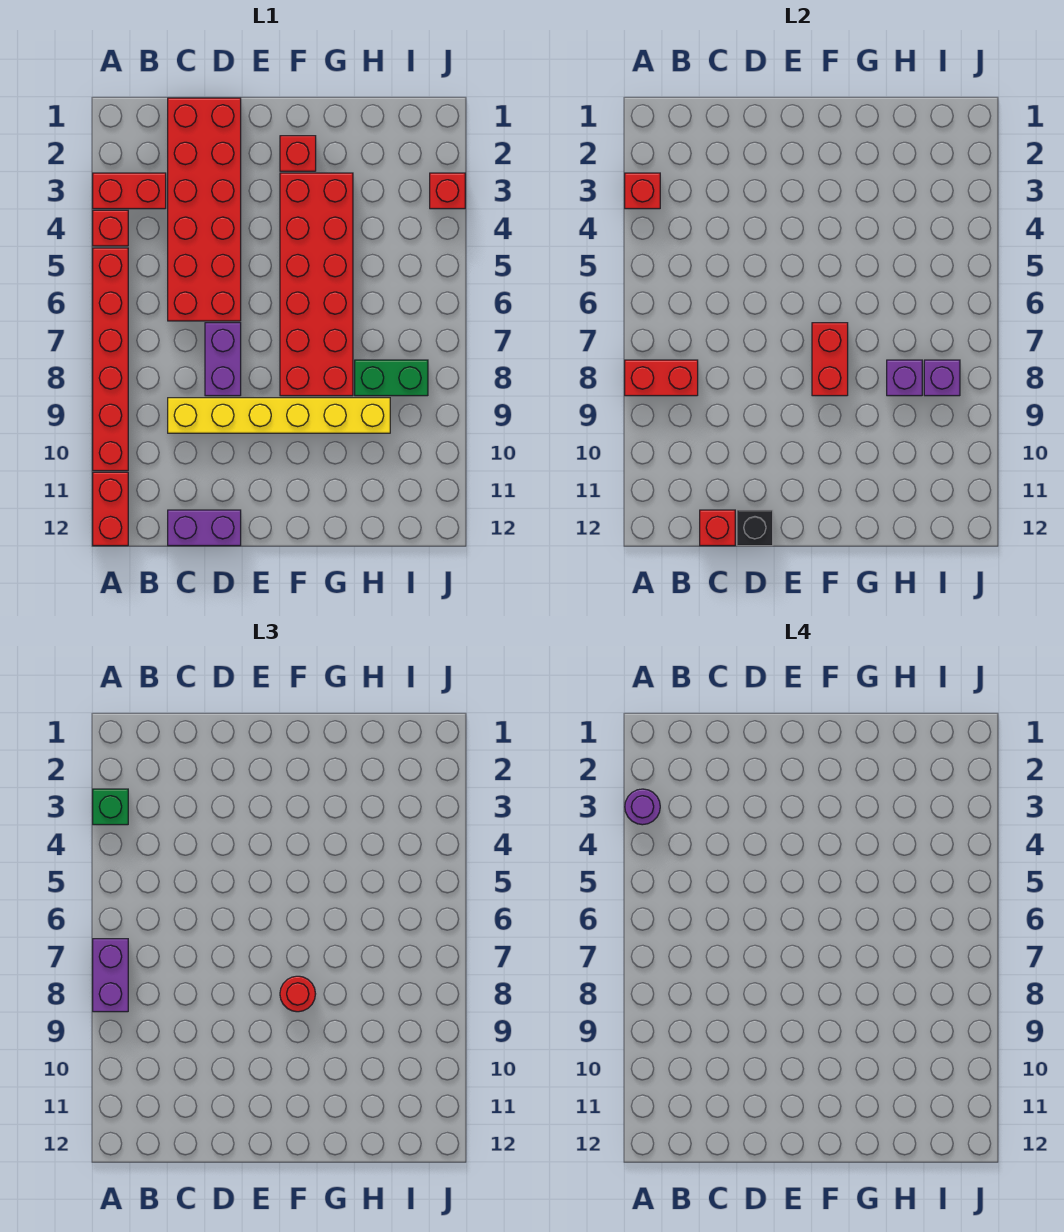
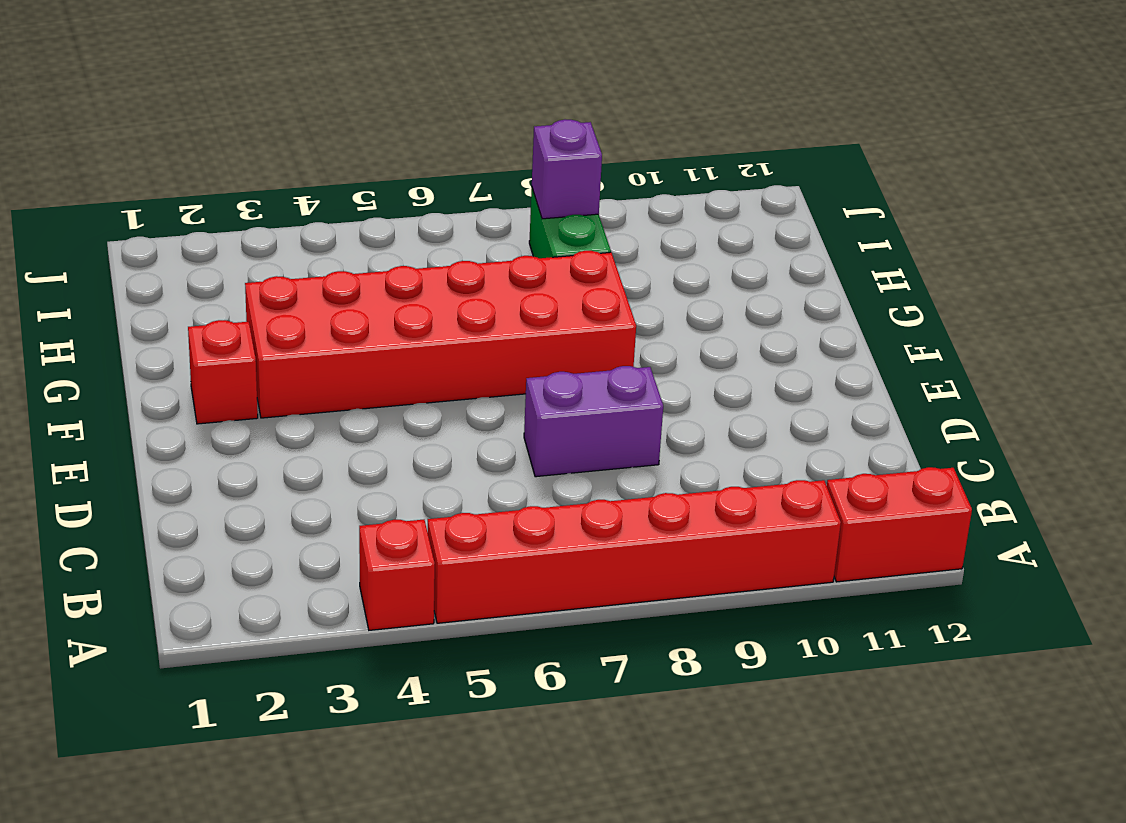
none -> red brick A3:B3 level 1
none -> red brick C1:D6 level 1
none -> yellow brick C9:H9 level 1

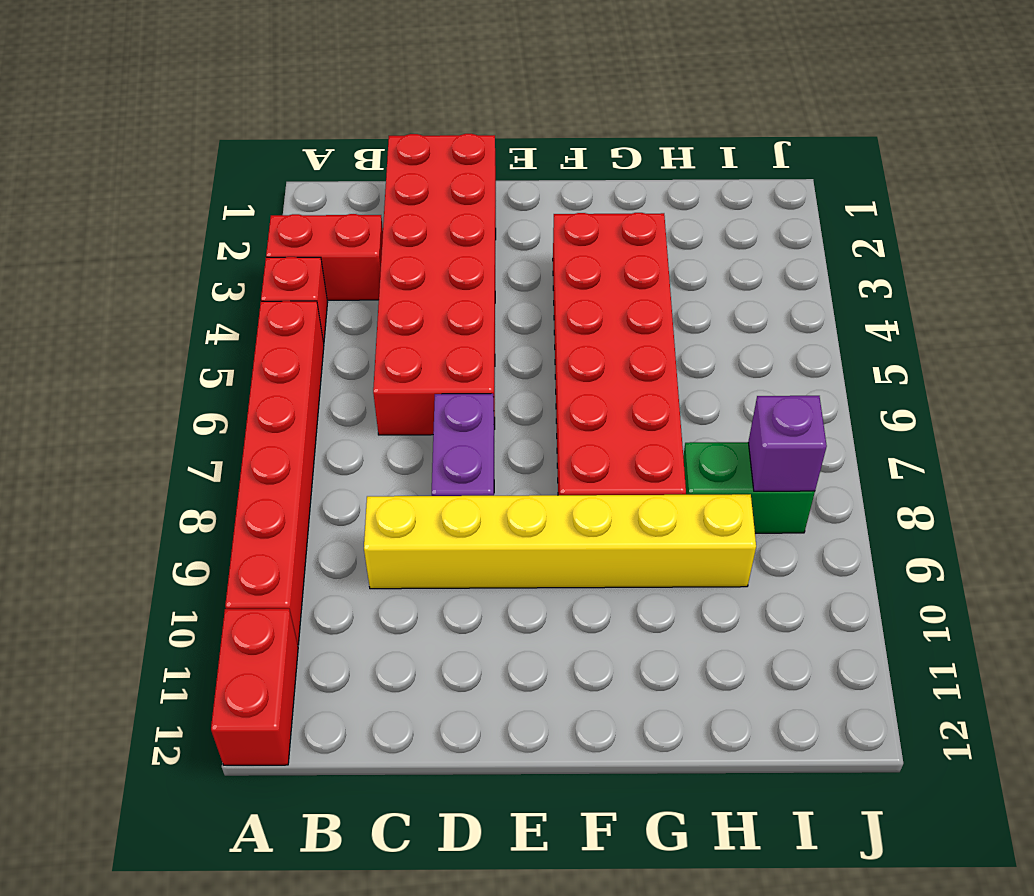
none -> purple brick C12:D12 level 1
none -> red brick F2 level 1
none -> red brick J3 level 1

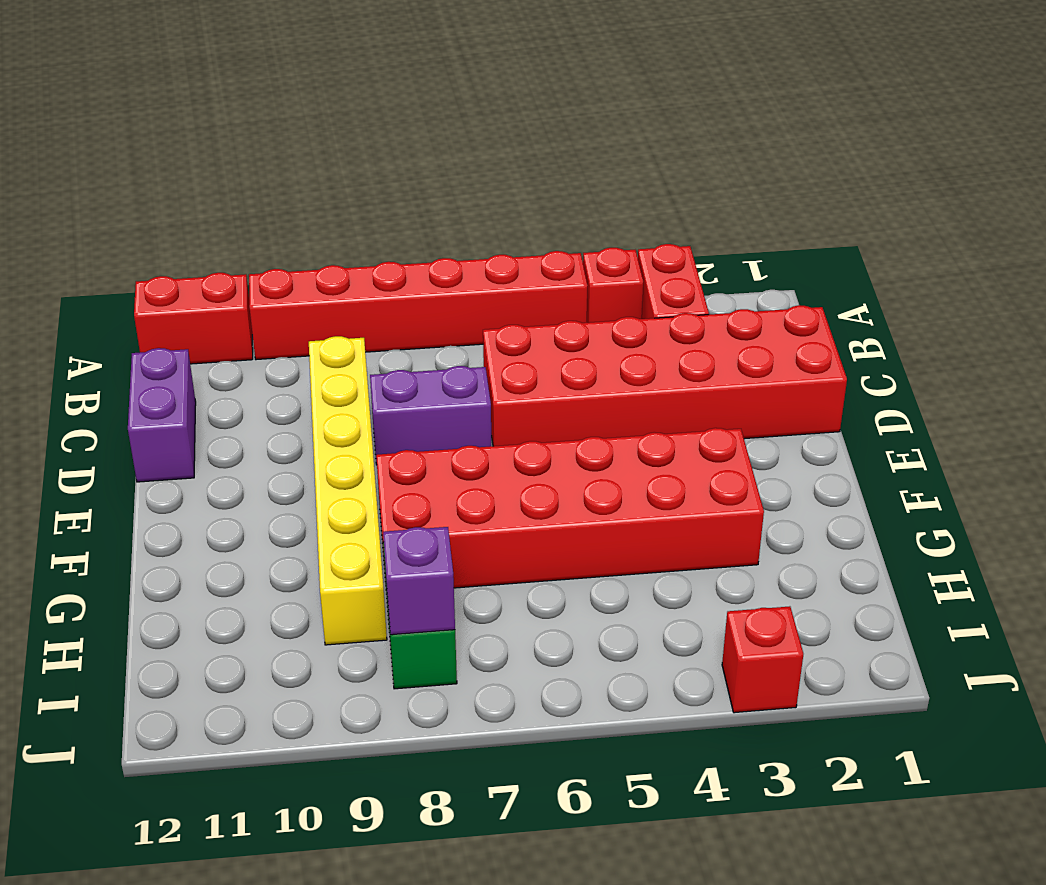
none -> red brick F2 level 1
none -> red brick A3 level 2
none -> red brick A8:B8 level 2

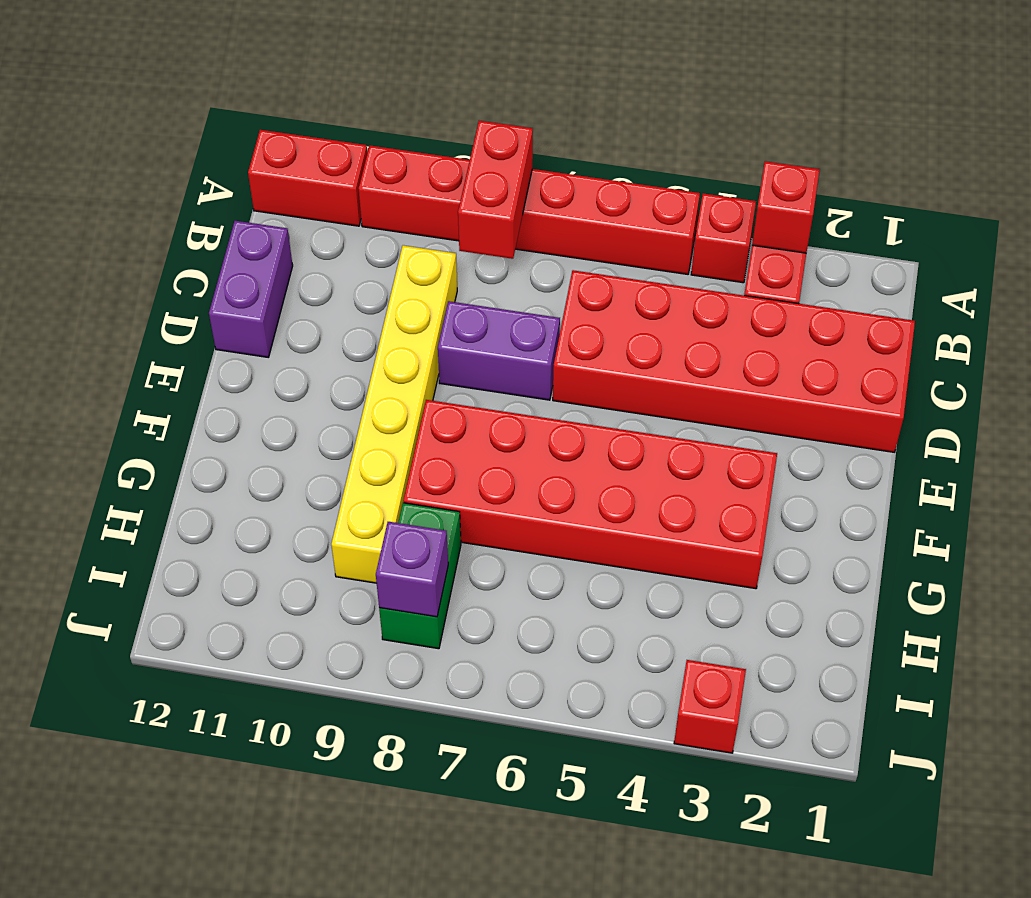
none -> red brick F2 level 1
none -> red brick C12 level 2
none -> black brick D12 level 2

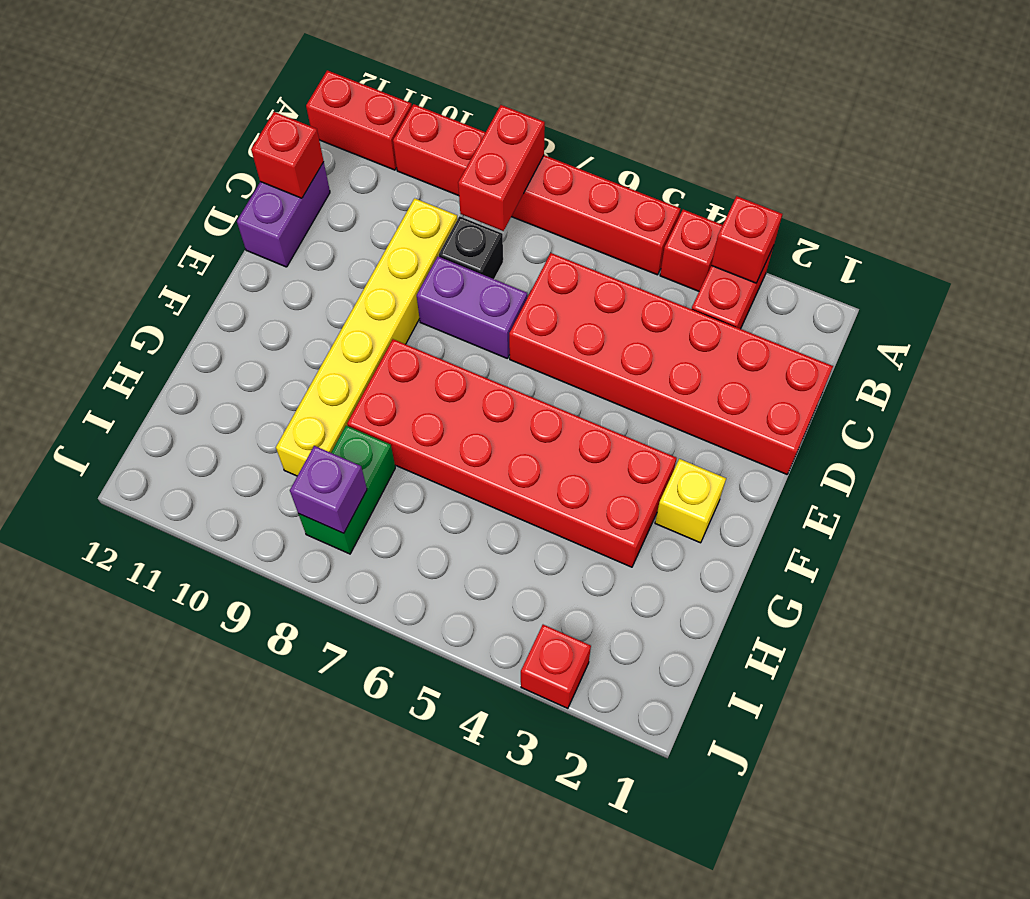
black brick C8 level 1 -> black brick D12 level 2
yellow brick F2 level 1 -> red brick F2 level 1
none -> red brick F7:F8 level 2
none -> purple brick H8 level 2
none -> green brick A3 level 3

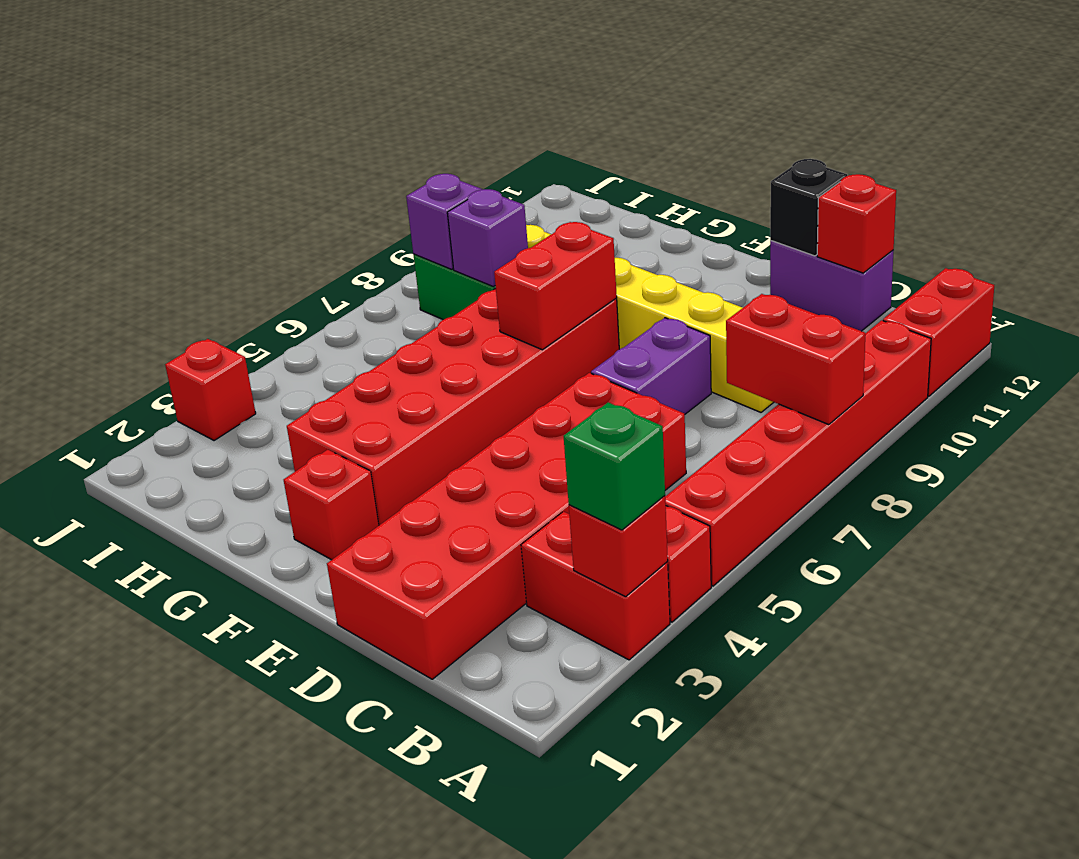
none -> purple brick A7:A8 level 3
none -> red round brick F8 level 3
none -> purple round brick A3 level 4

